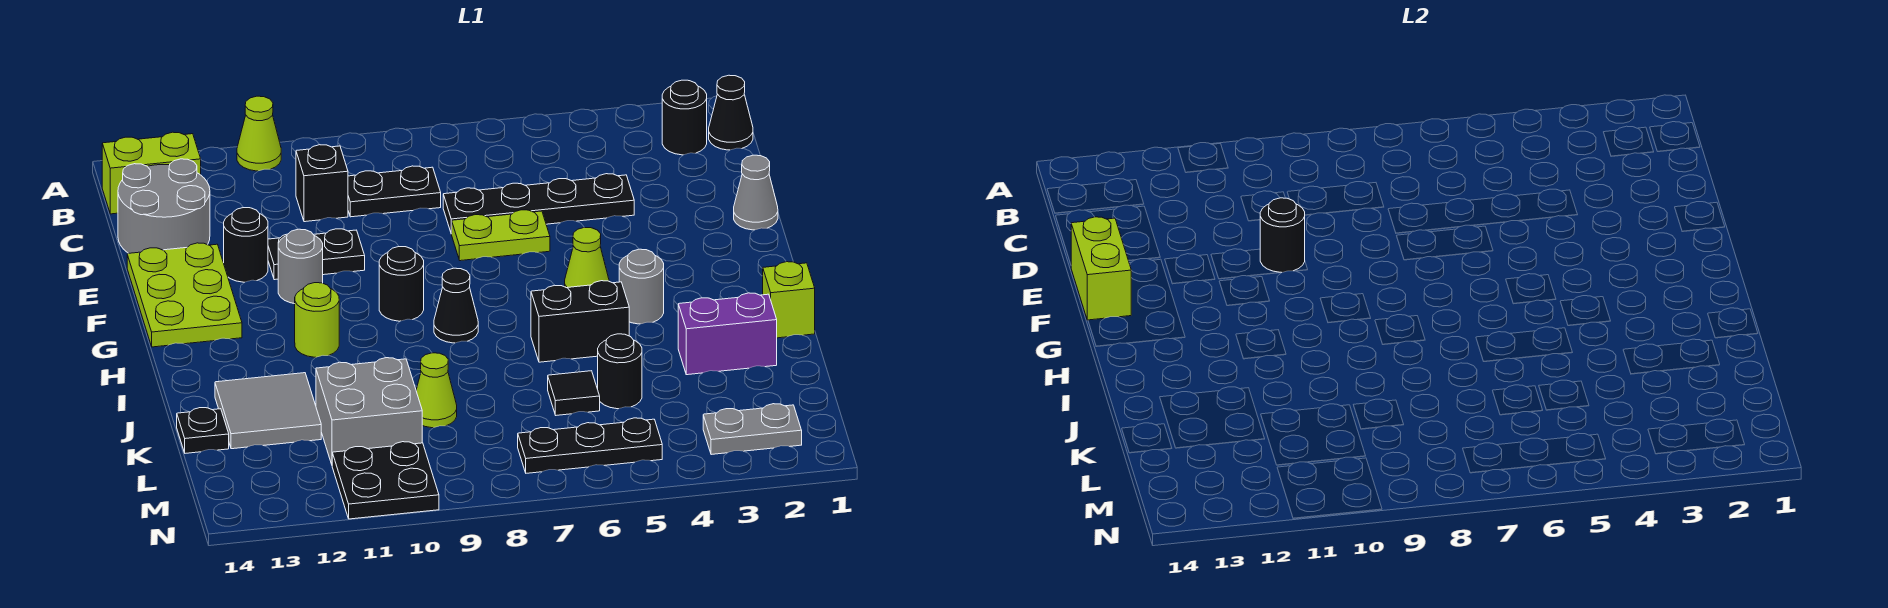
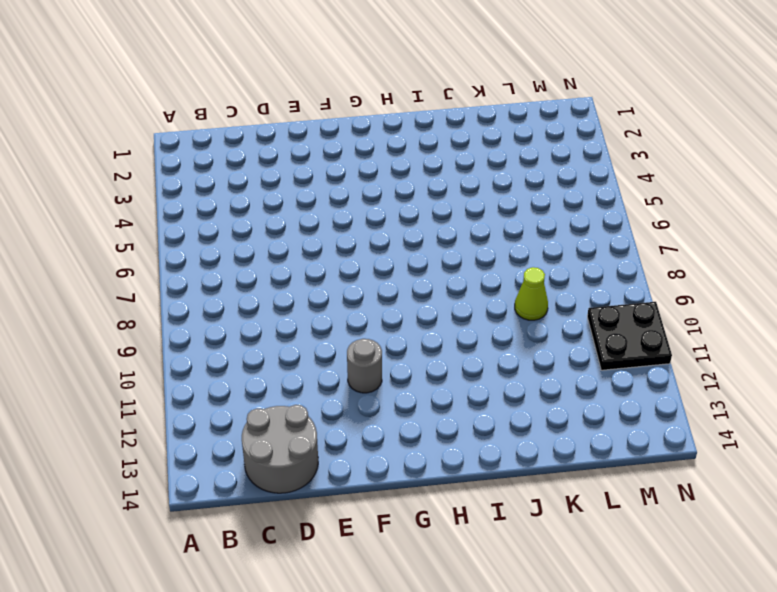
none -> lime cone A11 level 1
none -> black cone B1 level 1
none -> black round brick B2 level 1
none -> lime brick B13:B14 level 1

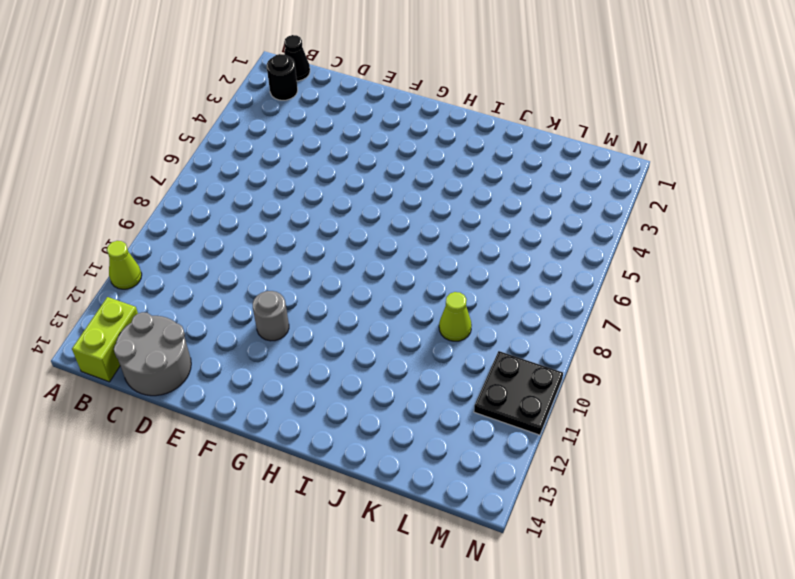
none -> black plate C8:C9 level 1
none -> black brick C10 level 1
none -> black plate D4:D7 level 1
none -> grey cone E1 level 1

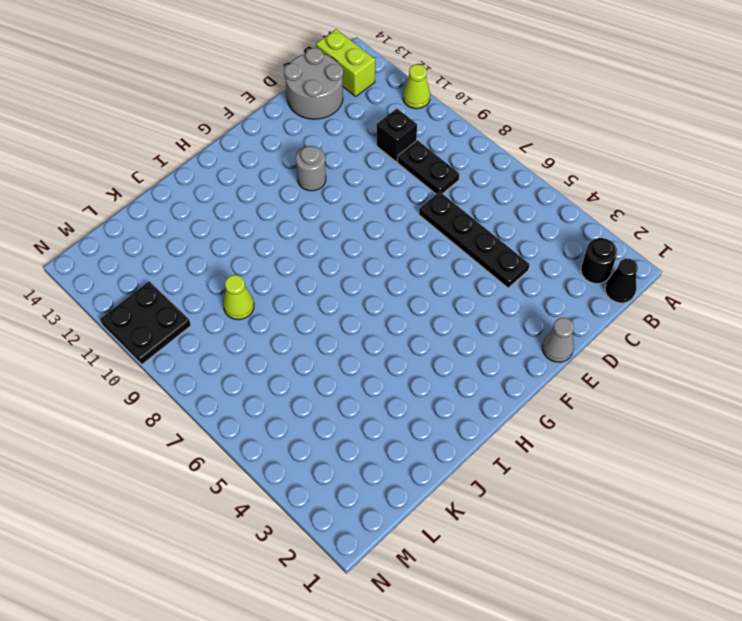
none -> lime plate E6:E7 level 1
none -> black plate E10:E11 level 1
none -> black round brick E12 level 1
none -> lime plate E13:G14 level 1

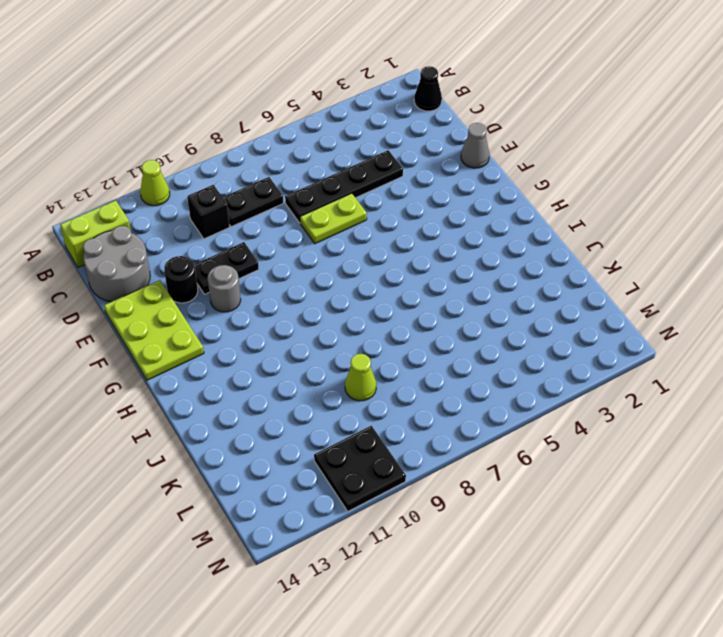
none -> black round brick B2 level 1
none -> lime cone G5 level 1
none -> black round brick G9 level 1
none -> grey round brick H4 level 1

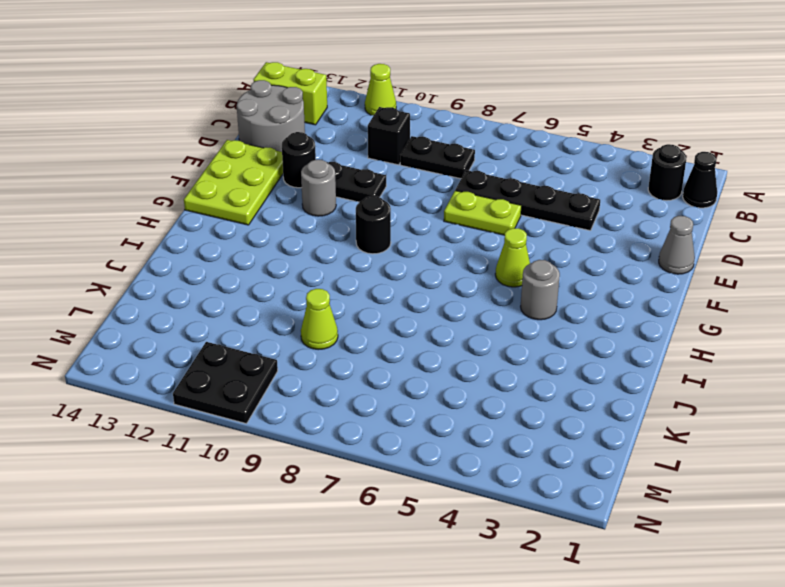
none -> black cone H8 level 1
none -> lime round brick H11 level 1
none -> lime brick I1 level 1
none -> black brick I5:I6 level 1

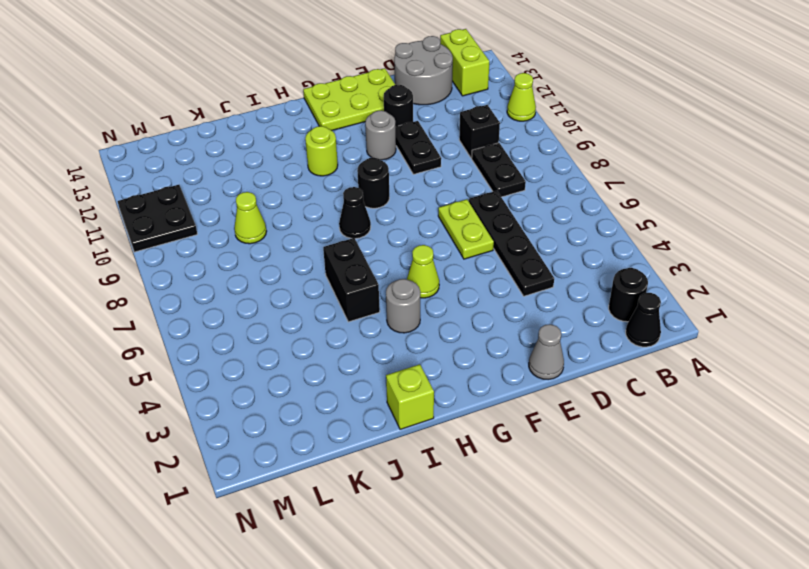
none -> purple brick J2:J3 level 1
none -> grey tile J12:K13 level 1
none -> black round brick K5 level 1
none -> black tile K6 level 1

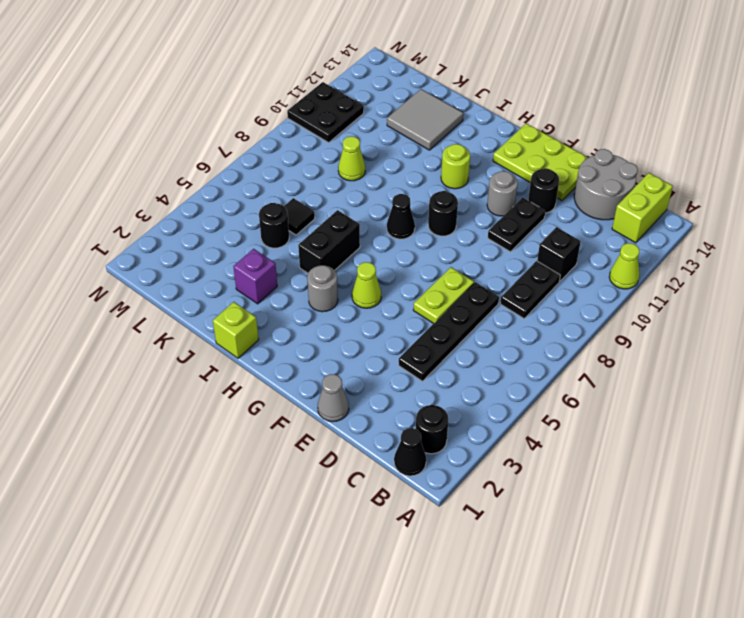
purple brick J3 level 1 -> purple brick J2:J3 level 1
none -> grey brick K10:L11 level 1
none -> black plate K14 level 1
none -> grey plate M2:M3 level 1
none -> black plate M5:M7 level 1

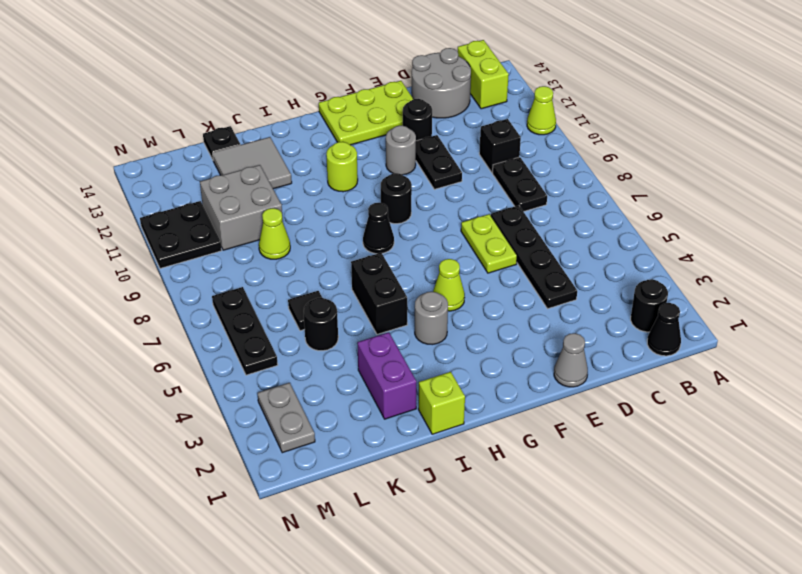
none -> black round brick E10 level 2
none -> lime brick E14:F14 level 2

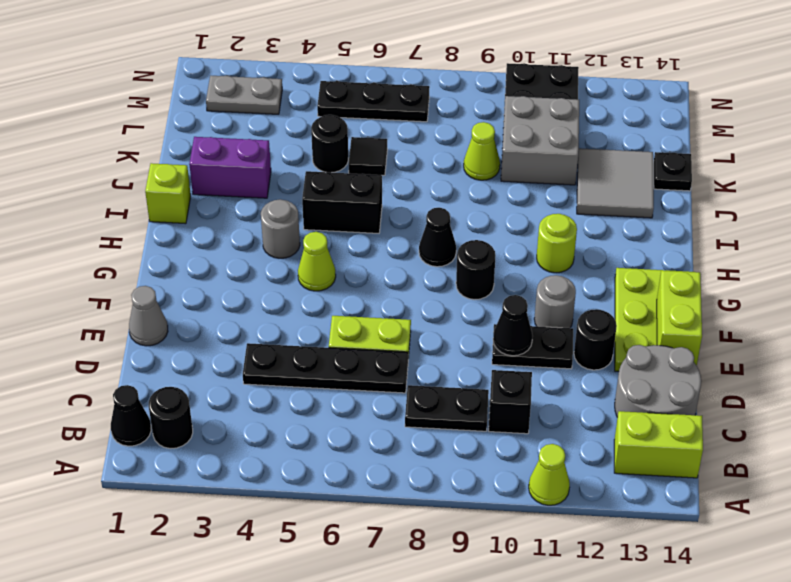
black cone E10 level 2 -> black round brick E10 level 2

